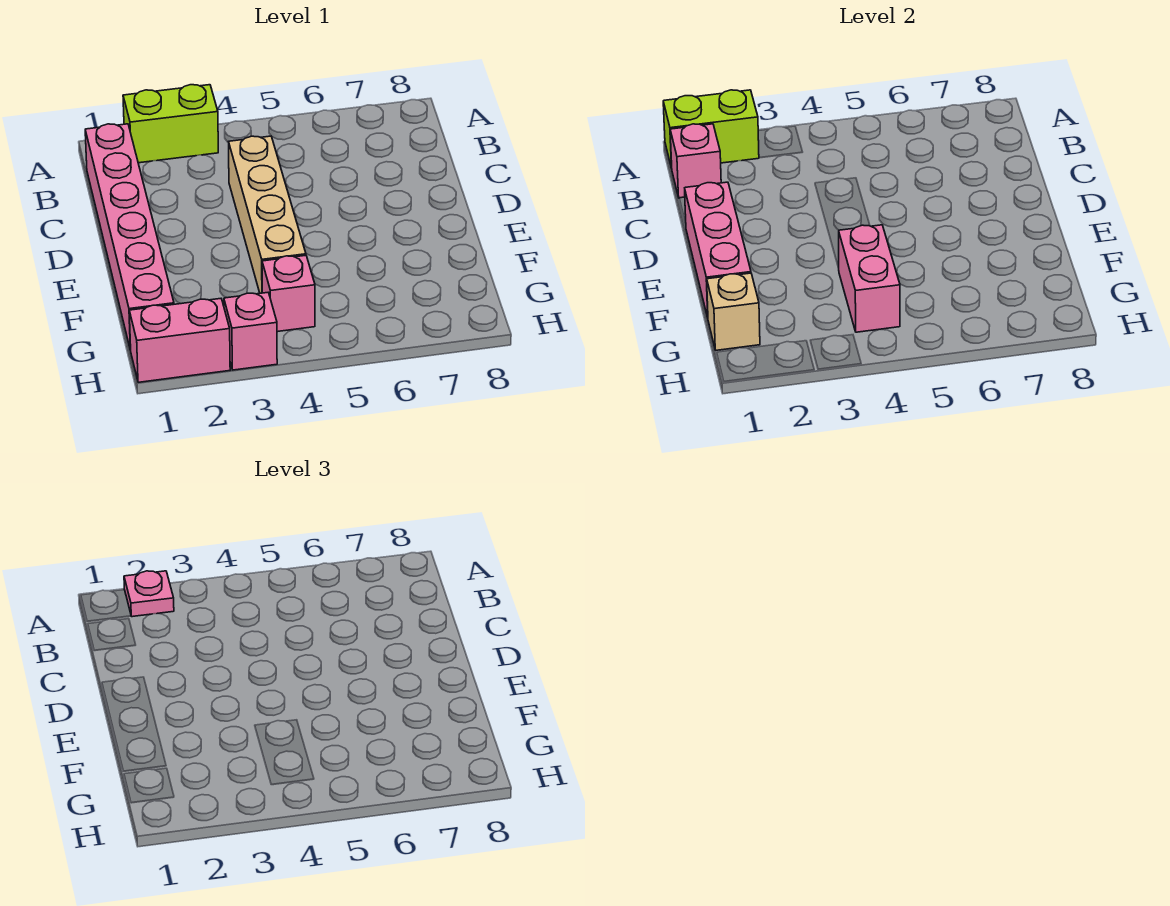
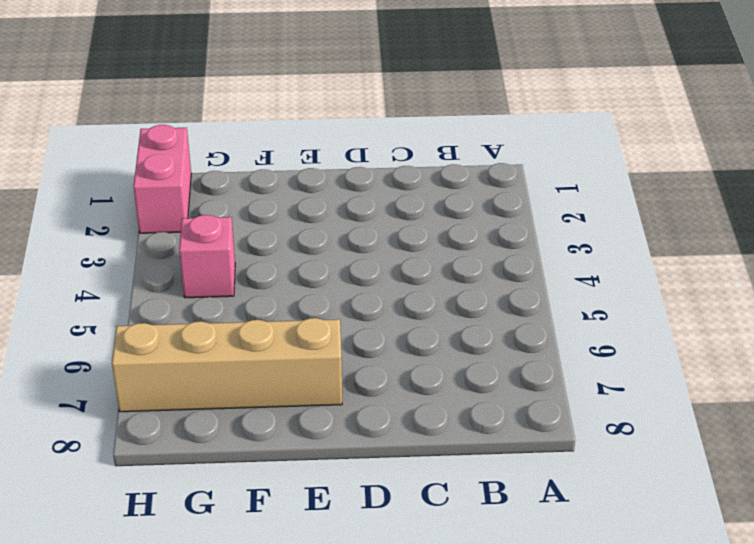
tan brick E7:H7 level 1 -> tan brick C4:F4 level 1
none -> lime brick A2:A3 level 1
none -> pink brick B1:G1 level 1
none -> pink brick H3 level 1

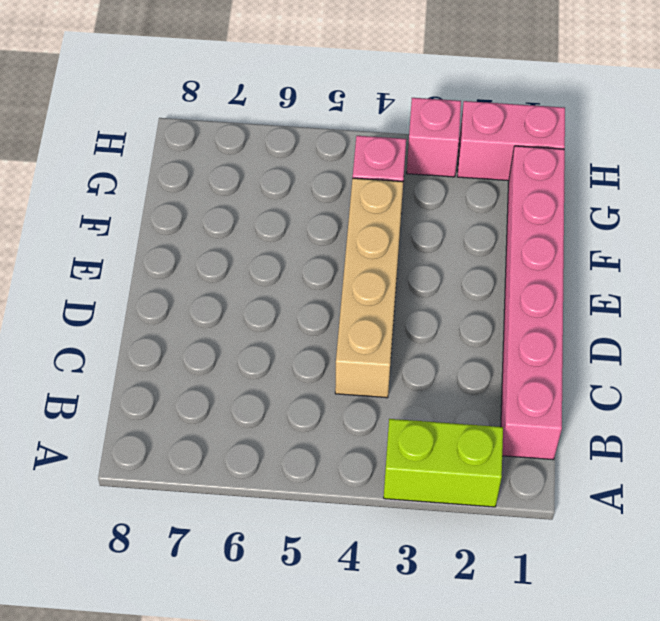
none -> lime brick A1:A2 level 2
none -> pink brick B1 level 2
none -> pink brick D1:F1 level 2

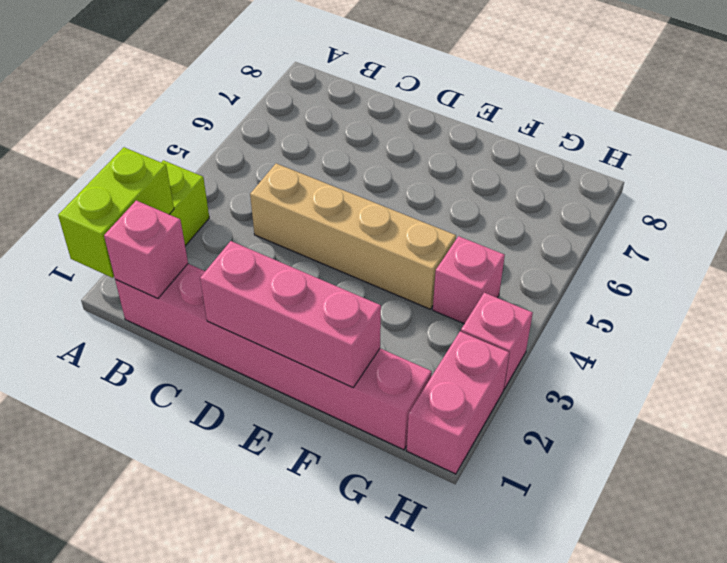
none -> pink brick F4:G4 level 2
none -> tan brick G1 level 2
none -> pink plate A2 level 3

